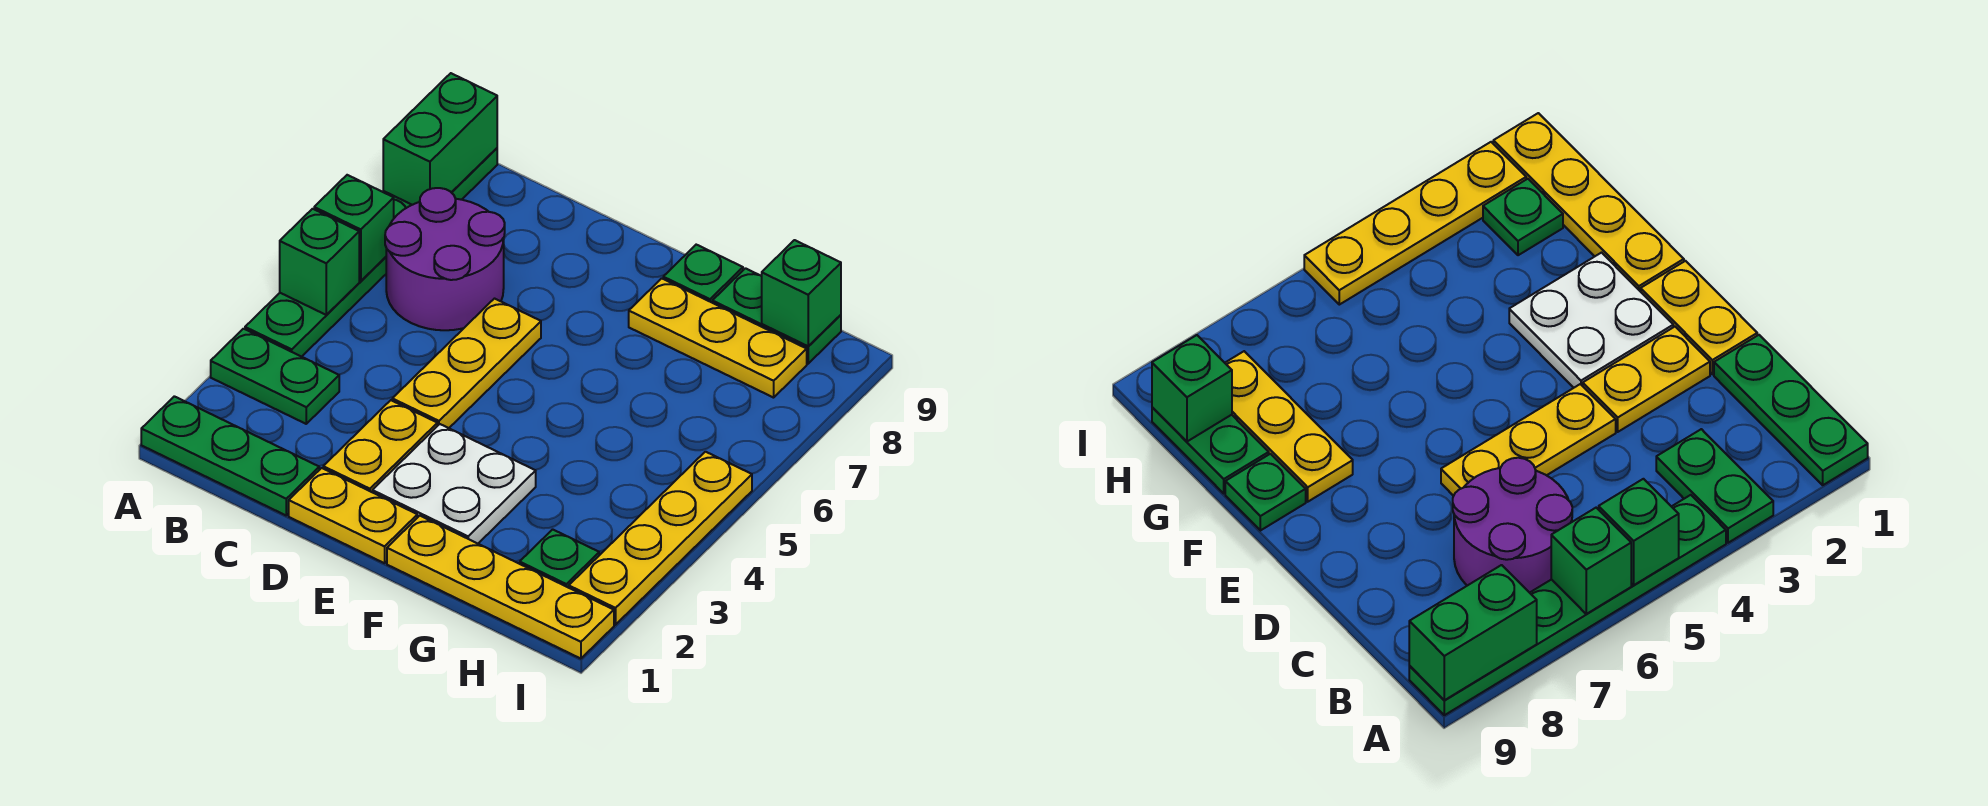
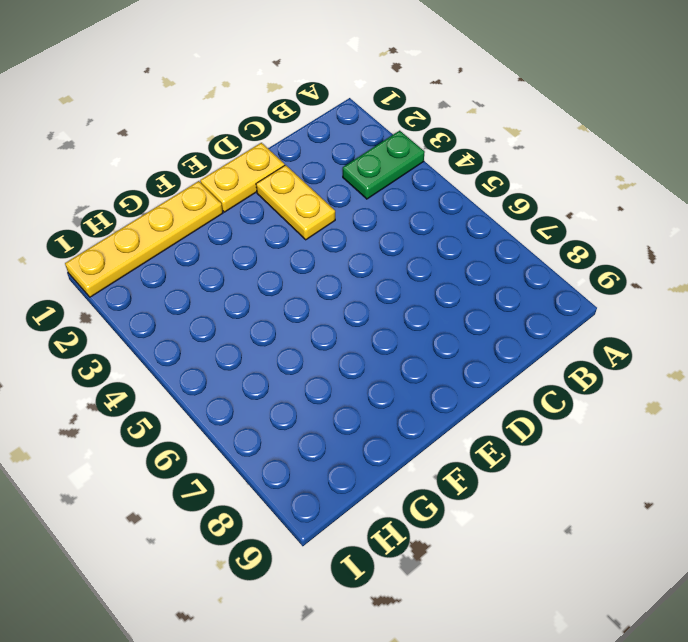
none -> green plate A1:C1 level 1
none -> green plate A4:A9 level 1
none -> purple round brick B6:C7 level 1

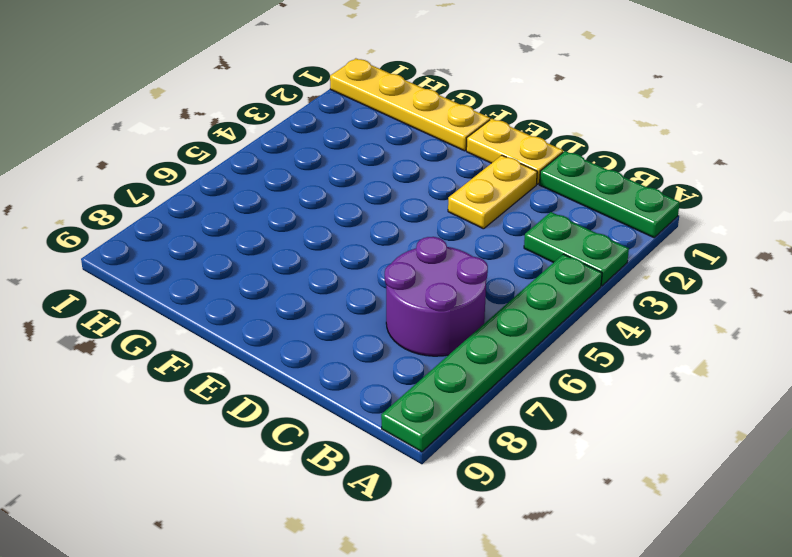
none -> yellow plate D4:D6 level 1
none -> white plate E2:F3 level 1
none -> yellow plate F8:H8 level 1

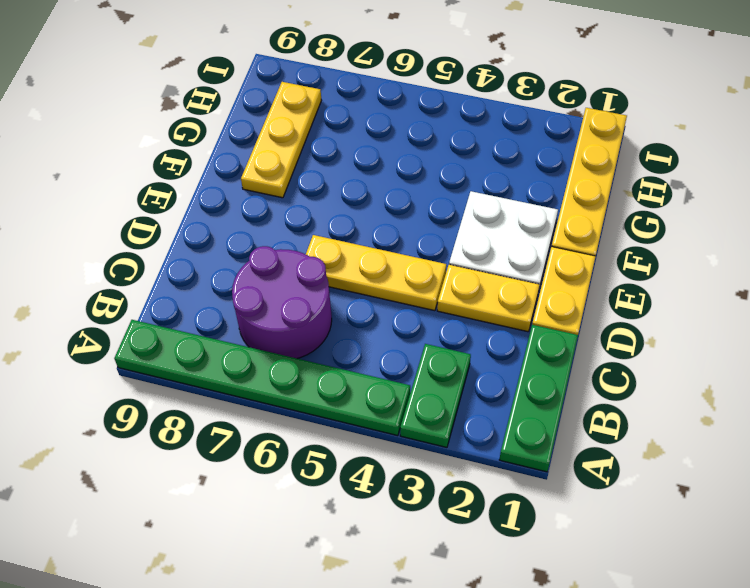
none -> green plate F9 level 1
none -> green plate G9:H9 level 1
none -> green plate H2 level 1

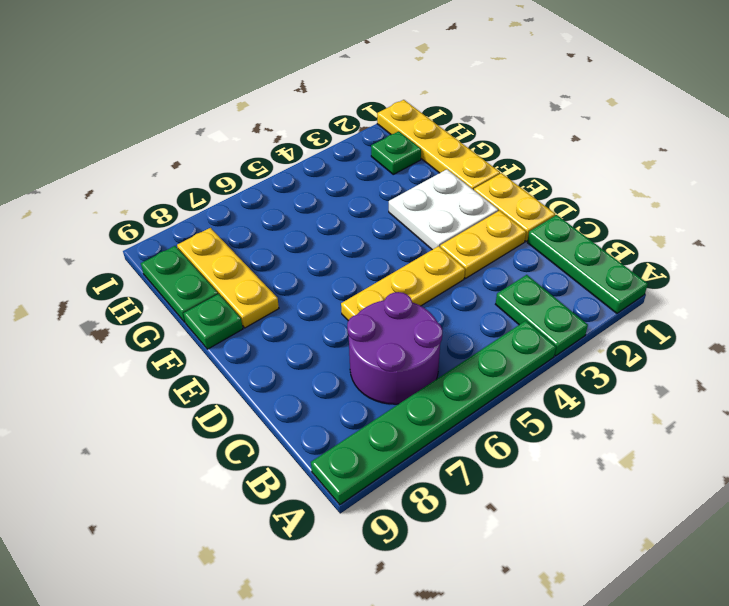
none -> yellow plate I2:I5 level 1
none -> green brick A5 level 2
none -> green brick A6 level 2

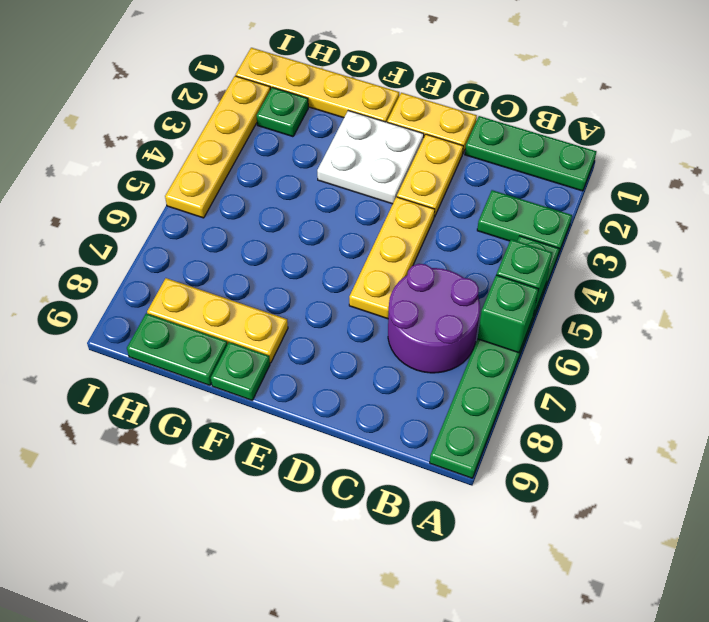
none -> green brick A8:A9 level 2
none -> green brick H9 level 2

